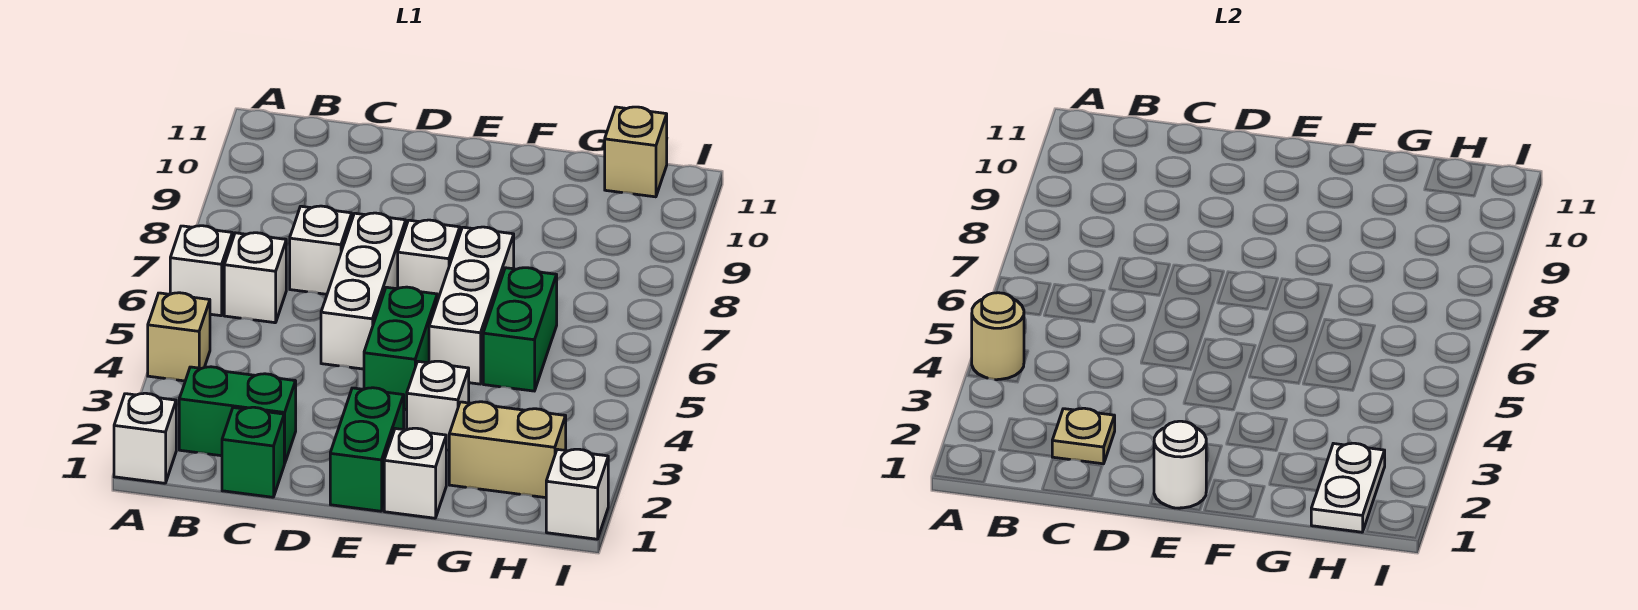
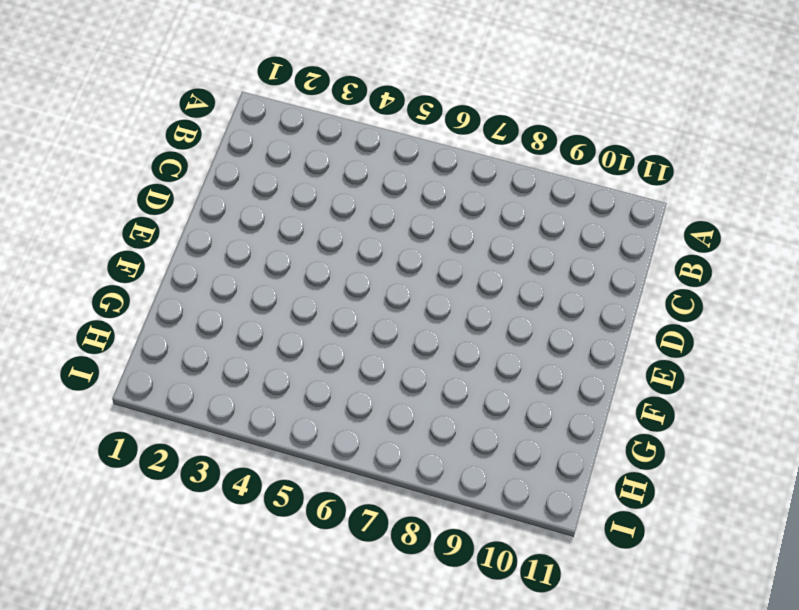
none -> white brick A1 level 1
none -> tan brick A4 level 1
none -> white brick A6 level 1

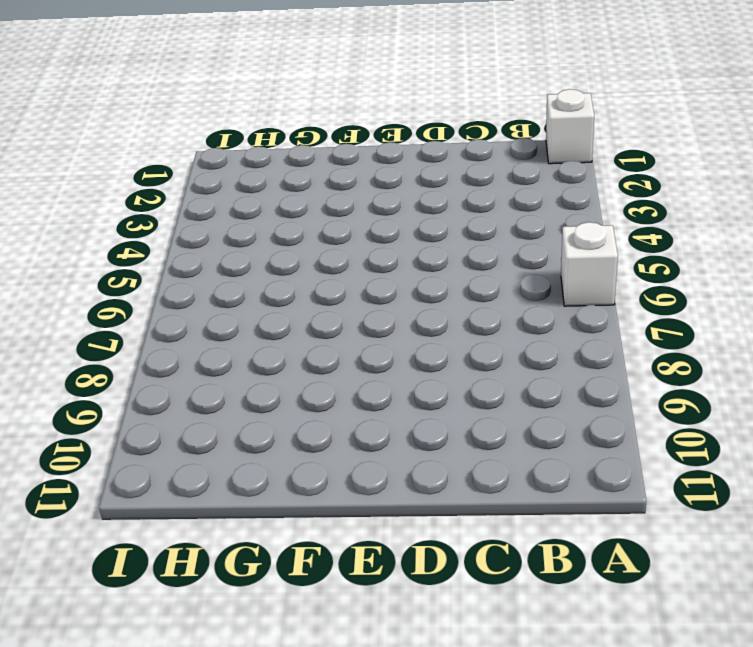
none -> tan brick A4 level 1
none -> green brick B2:C2 level 1
none -> white brick B6 level 1

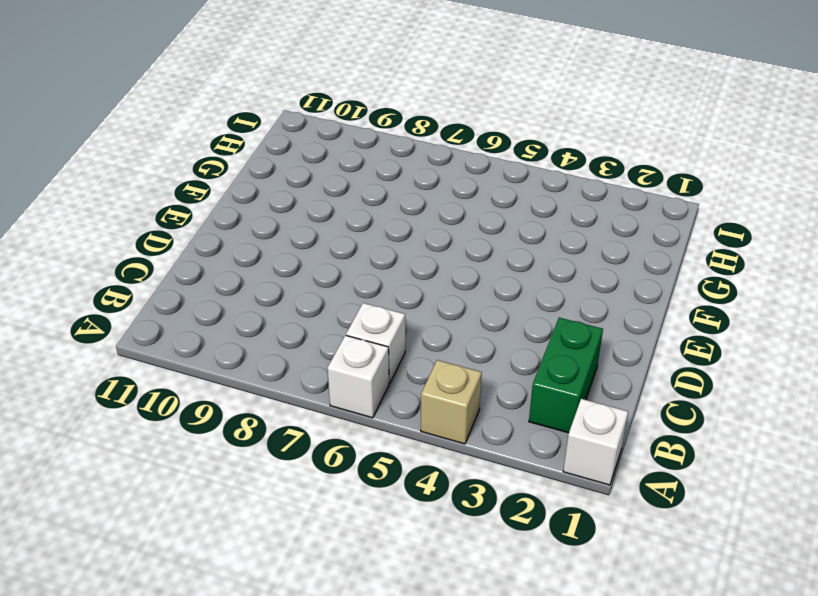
none -> green brick C1 level 1
none -> white brick C7 level 1
none -> white brick D5:D7 level 1

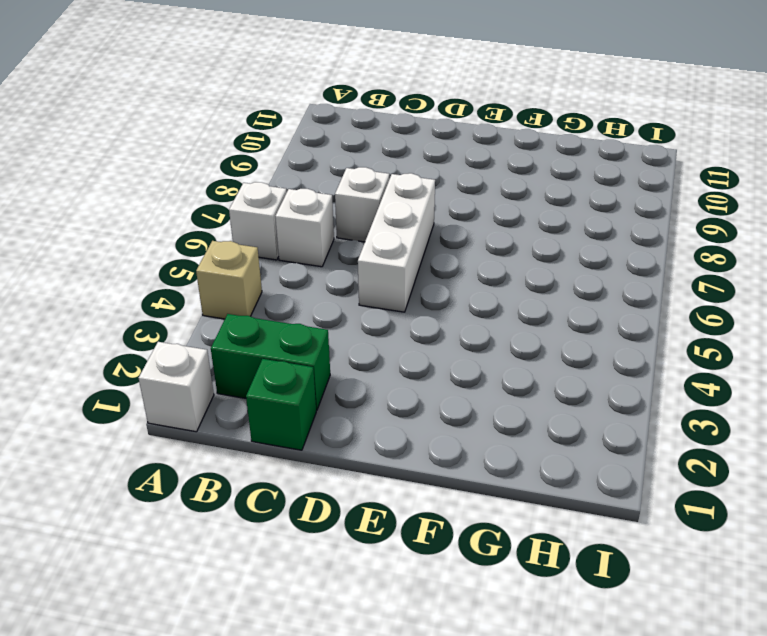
none -> green brick E1:E2 level 1
none -> green brick E4:E5 level 1
none -> white brick E7 level 1

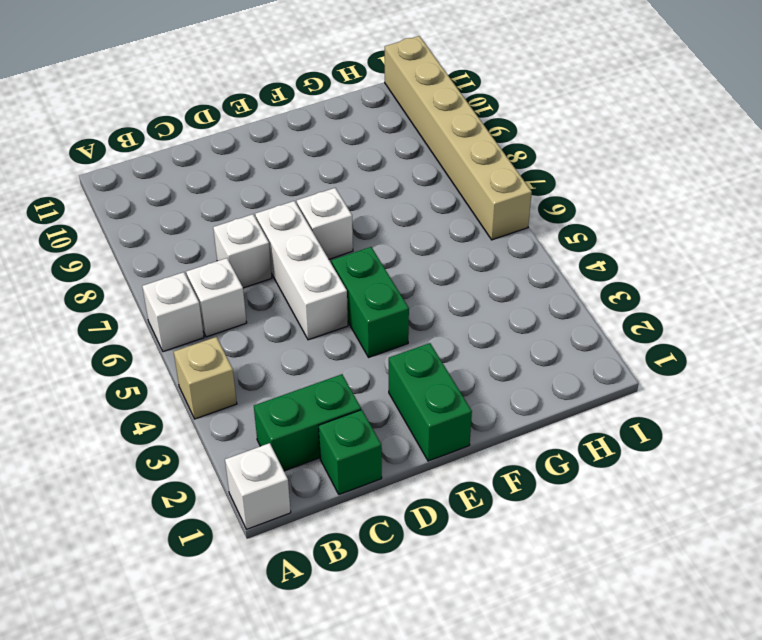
tan brick I6:I11 level 1 -> none
none -> white brick F1 level 1
none -> white brick F3 level 1
none -> white brick F5:F7 level 1

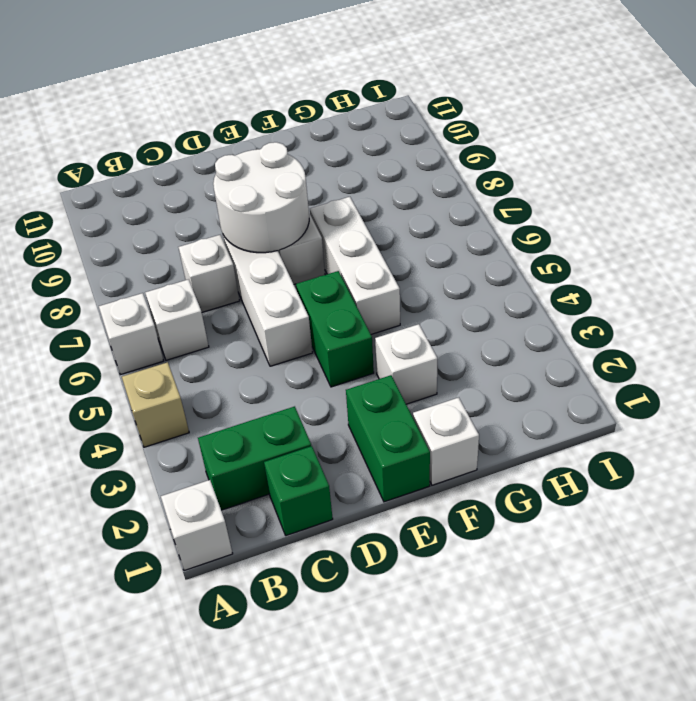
white round brick D7:E8 level 2 -> none
none -> tan brick G2:H2 level 1
none -> green brick G5:G6 level 1
none -> tan brick H11 level 1

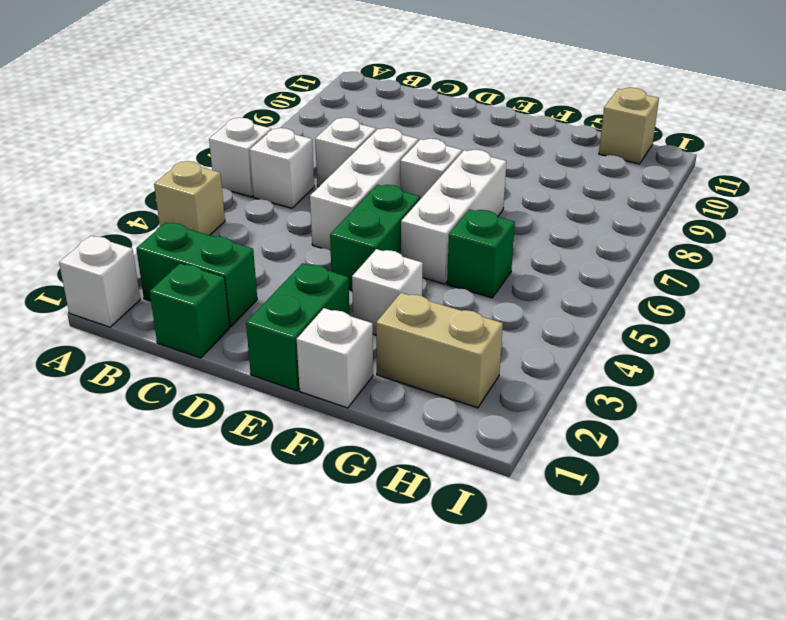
green brick G5 level 1 -> green brick G5:G6 level 1
none -> white brick I1 level 1
none -> tan round brick A4 level 2
none -> tan plate C2 level 2

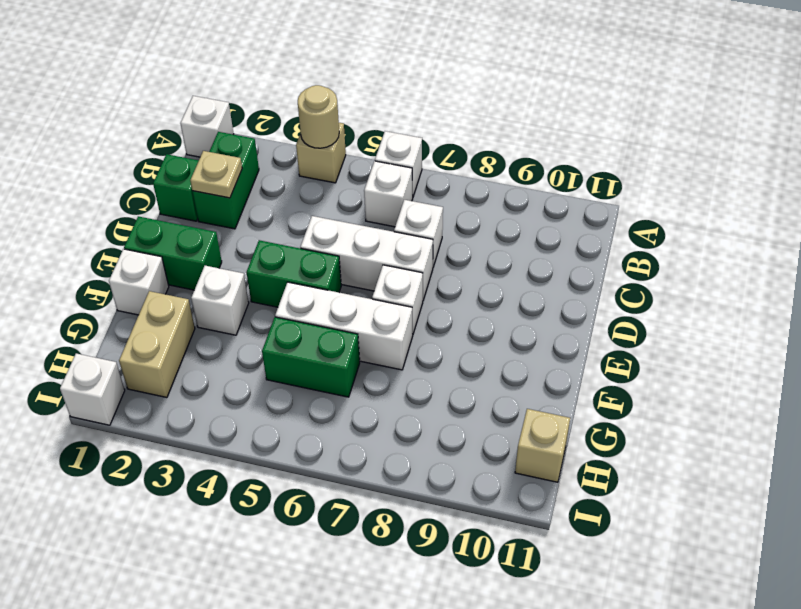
none -> white round brick E1 level 2
none -> white plate H1:H2 level 2

